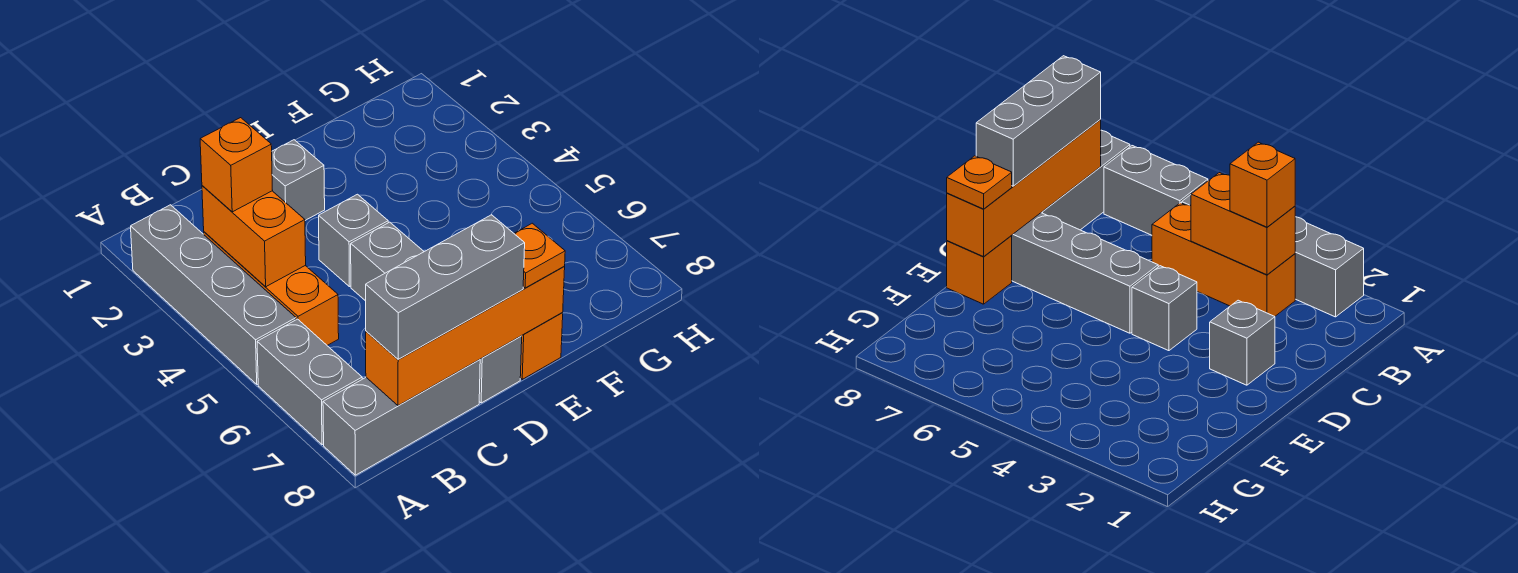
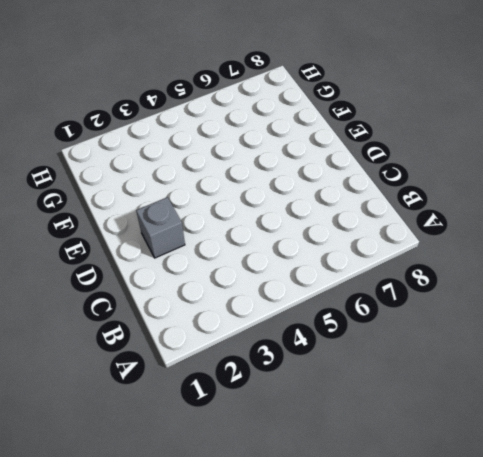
none -> grey brick A2:A5 level 1
none -> grey brick A6:A7 level 1
none -> grey brick A8:C8 level 1

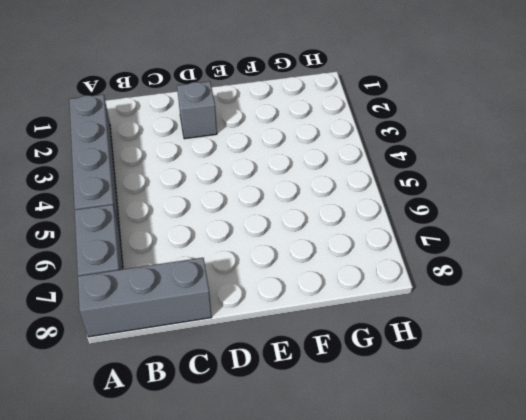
none -> orange brick B3:B5 level 1
none -> grey brick D4 level 1
none -> grey brick D5:D8 level 1

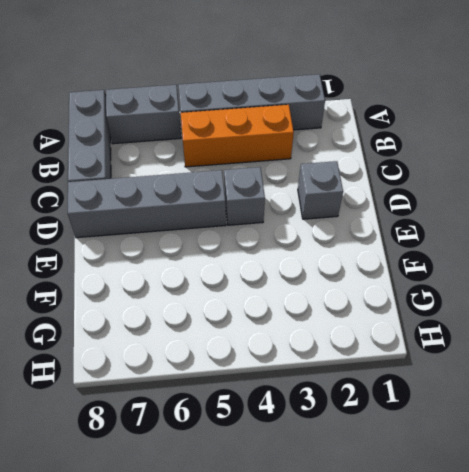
none -> orange brick E8 level 1
none -> orange brick B3:B4 level 2
none -> orange brick B8:E8 level 2

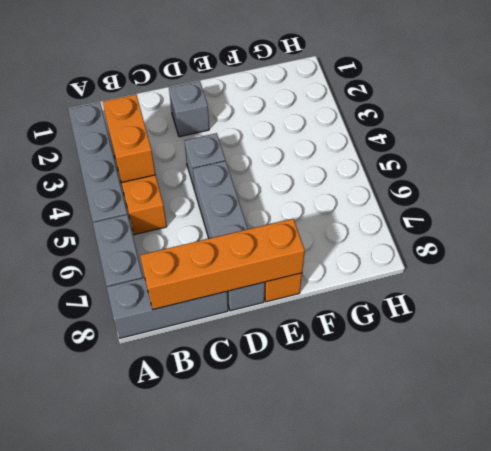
none -> orange brick B3 level 3
none -> grey brick B8:D8 level 3
none -> orange plate E8 level 3

